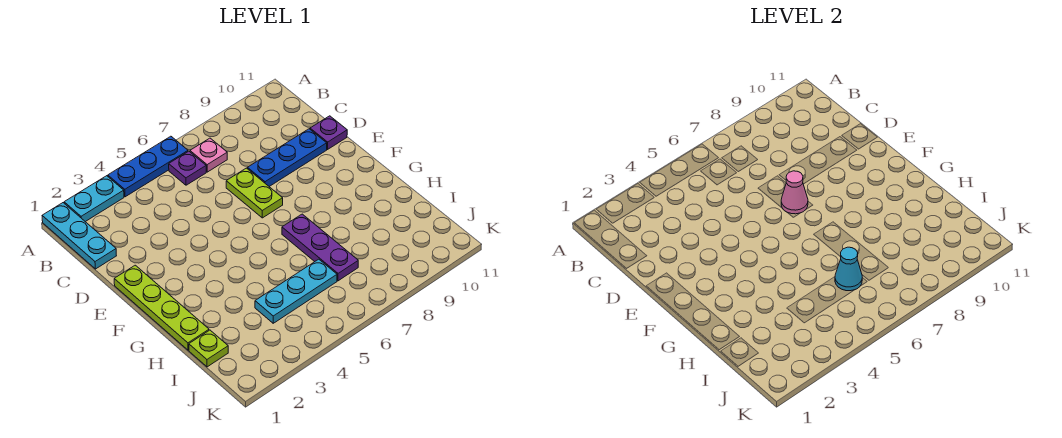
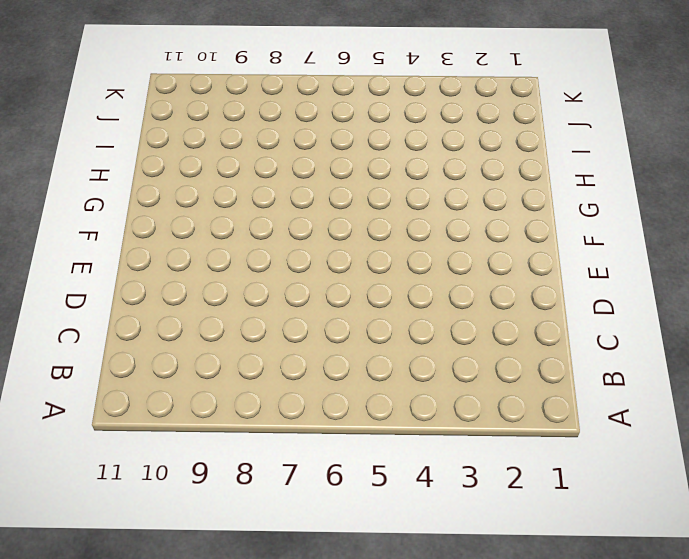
none -> cyan plate A1:C1 level 1
none -> cyan plate A2:A3 level 1
none -> blue plate A4:A6 level 1

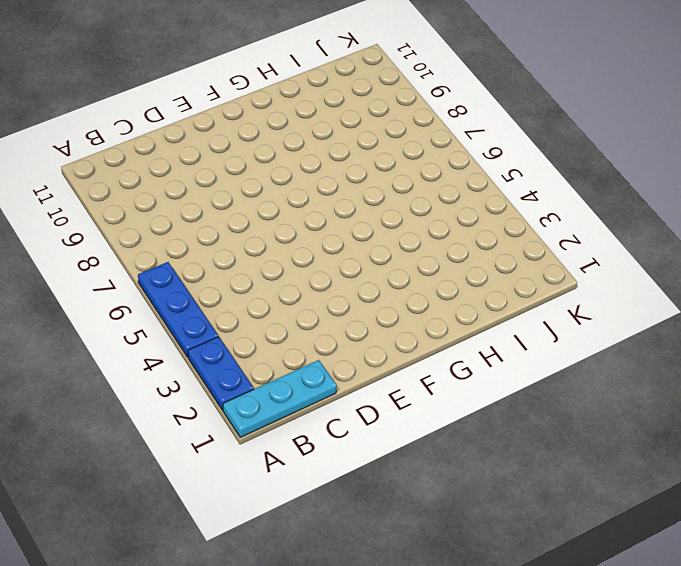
blue plate A2:A3 level 1 -> cyan plate A2:A3 level 1
none -> purple plate B6 level 1
none -> pink plate B7 level 1
none -> lime plate D7:E7 level 1

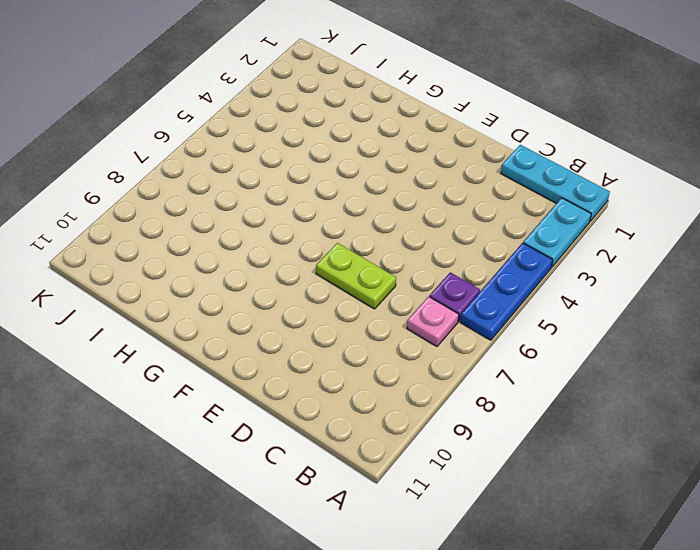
none -> blue plate D8:D10 level 1
none -> purple plate D11 level 1
none -> lime plate E1:H1 level 1

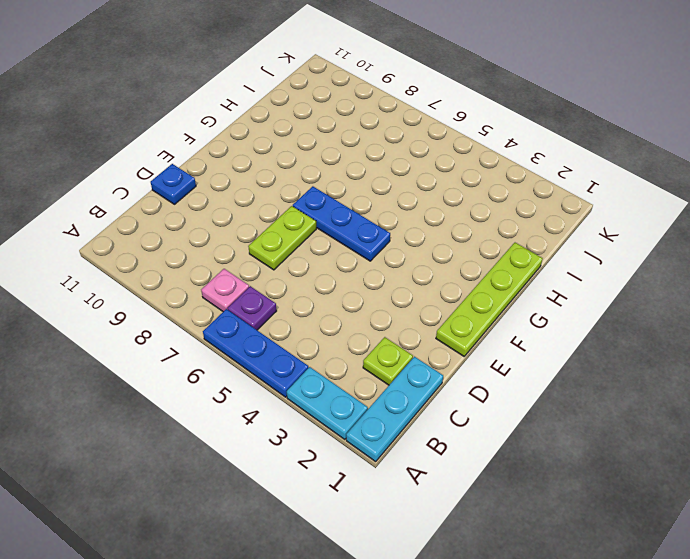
lime plate C2 level 1 -> lime plate I1 level 1
blue plate D11 level 1 -> purple plate D11 level 1
blue plate F5:F7 level 1 -> blue plate D8:D10 level 1
none -> purple plate G7:I7 level 1
none -> cyan plate I4:I6 level 1
none -> pink cone E7 level 2

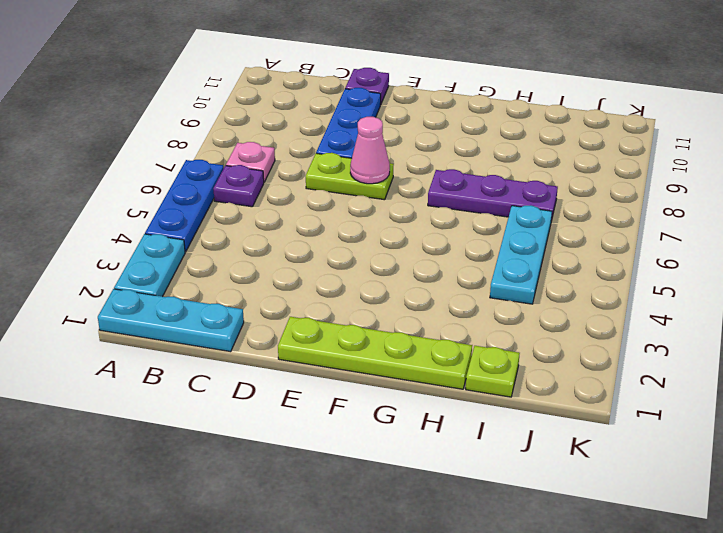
none -> cyan cone I6 level 2

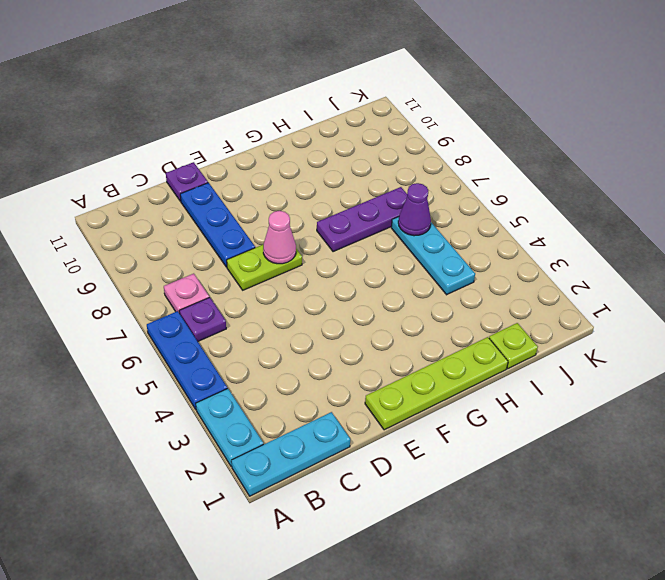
purple cone I6 level 2 -> cyan cone I6 level 2

